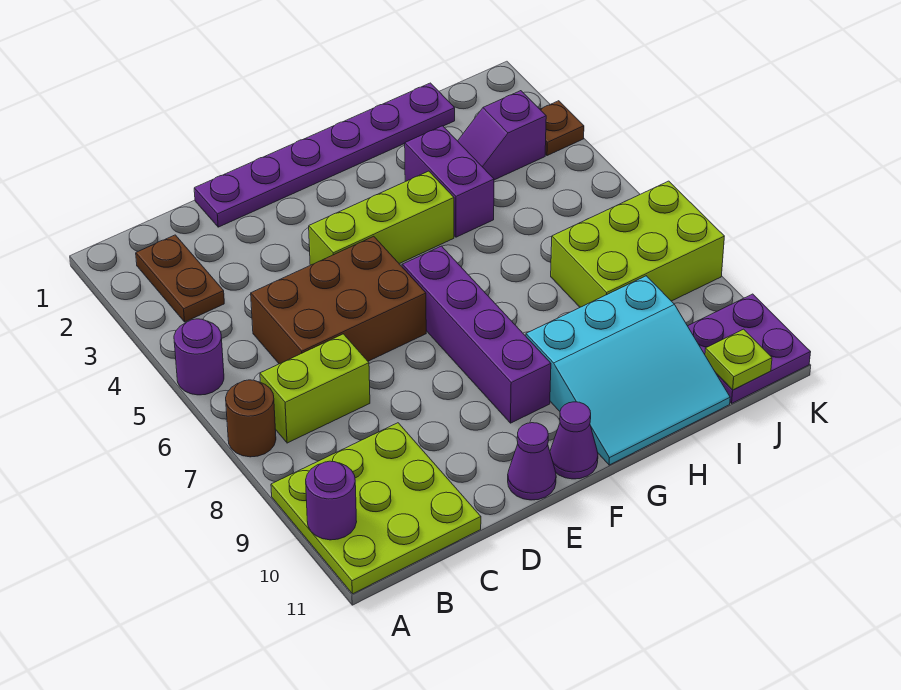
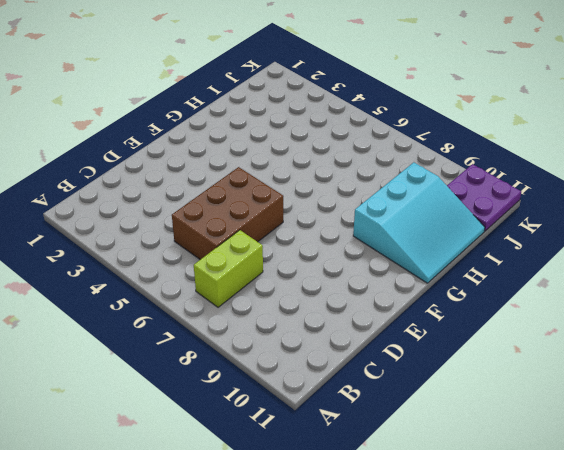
none -> purple round brick A5 level 1
none -> brown round brick A7 level 1
none -> lime plate A9:C11 level 1

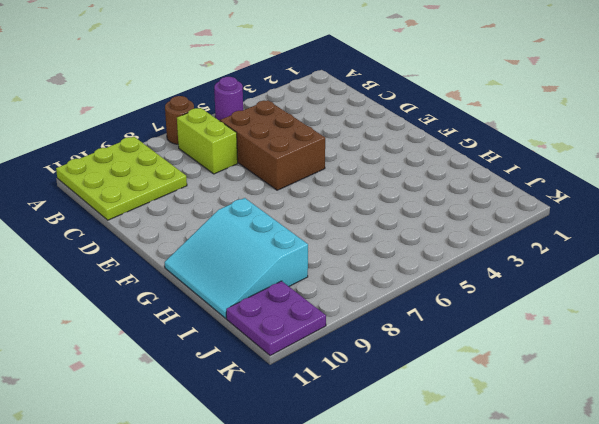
none -> brown plate B2:B3 level 1
none -> purple plate D1:I1 level 1
none -> lime brick E4:G4 level 1

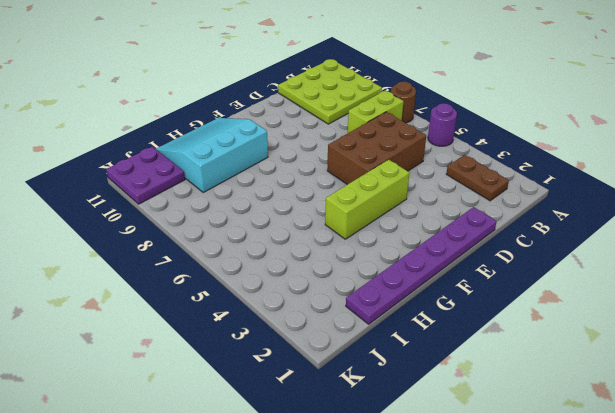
none -> purple cone E11 level 1
none -> purple brick F6:F9 level 1
none -> purple cone F11 level 1

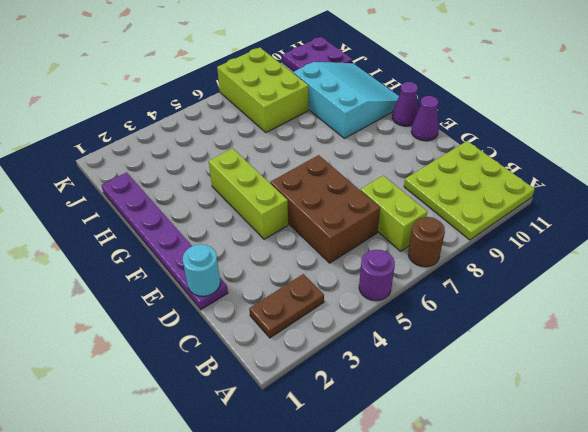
cyan round brick D1 level 2 -> none
none -> purple brick F6:F9 level 1
none -> purple brick H3:H4 level 1
none -> purple slope I3:J3 level 1 top J

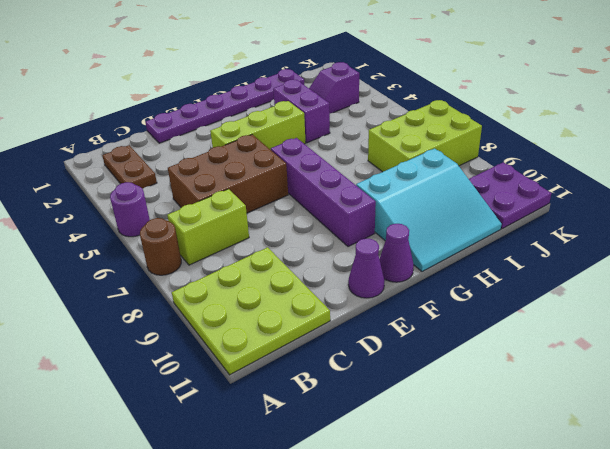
none -> brown plate K3 level 1
none -> purple round brick A10 level 2
none -> lime plate J11 level 2

